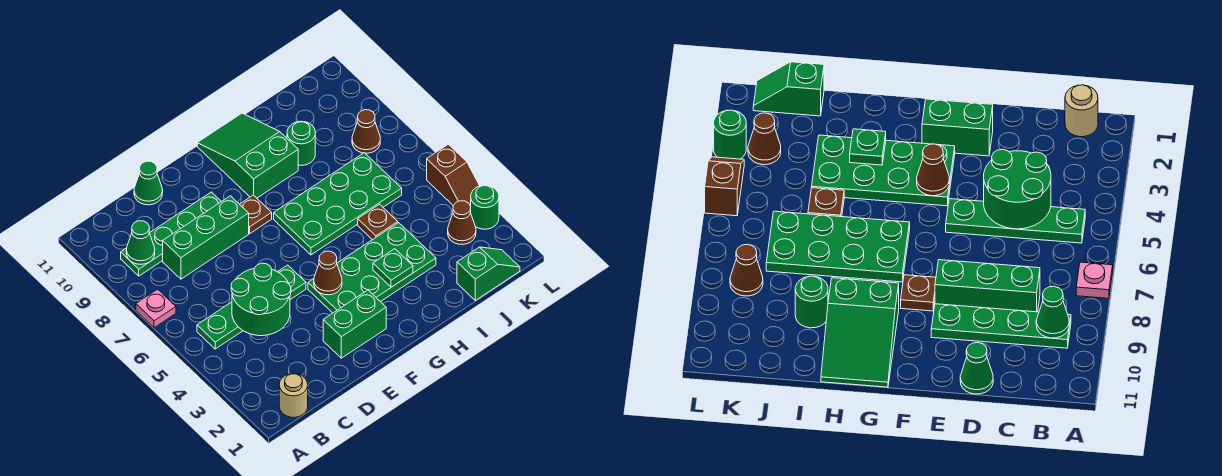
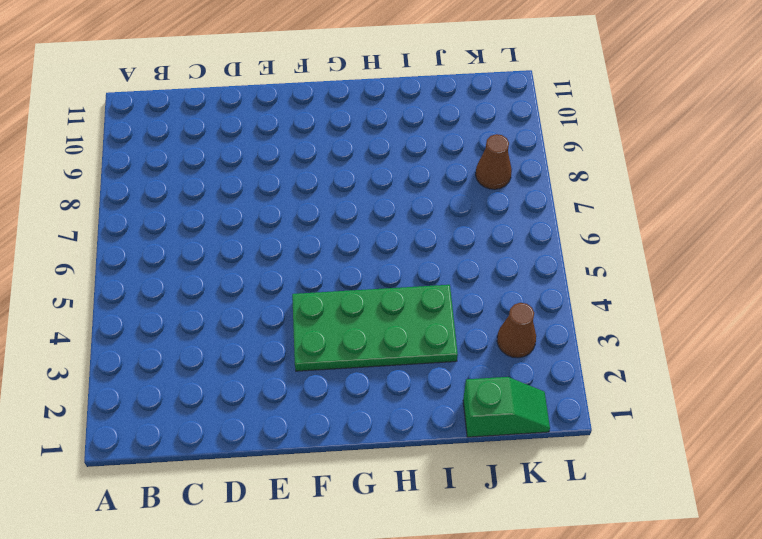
none -> pink plate A7 level 1
none -> tan round brick B1 level 1
none -> green plate B5:E5 level 1

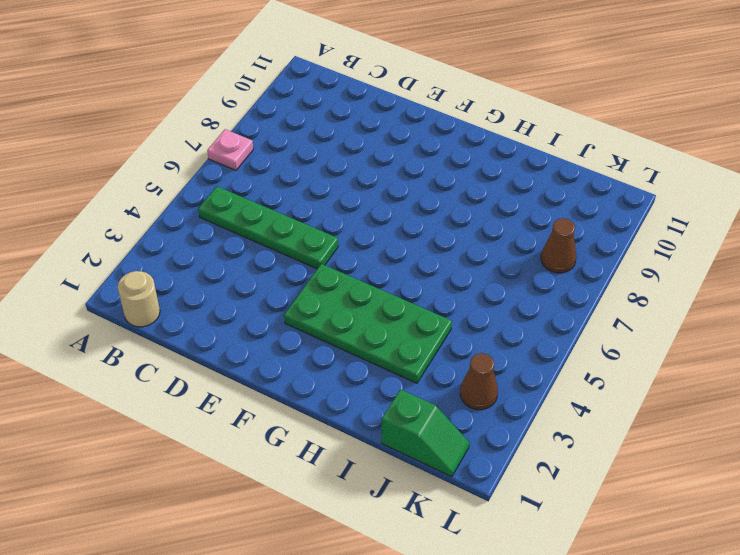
none -> green plate B9:E9 level 1
none -> green brick C8:E8 level 1
none -> green cone D11 level 1

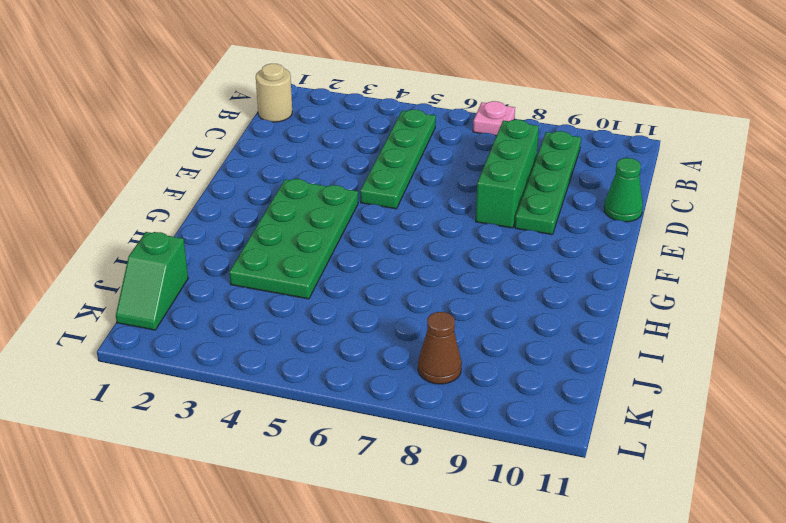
none -> green brick E2:F2 level 1
none -> brown plate F8 level 1
none -> green plate G6:J7 level 1

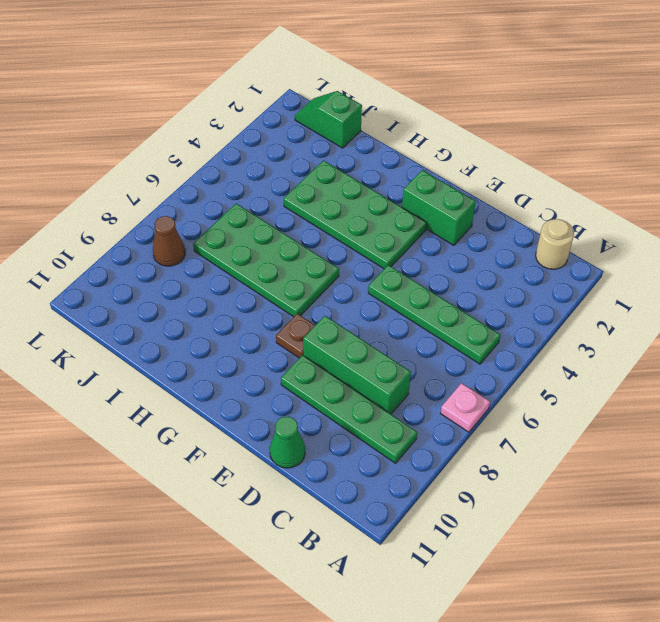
none -> green slope G9:H11 level 1 top 9
none -> brown plate I5 level 1
none -> green round brick I9 level 1

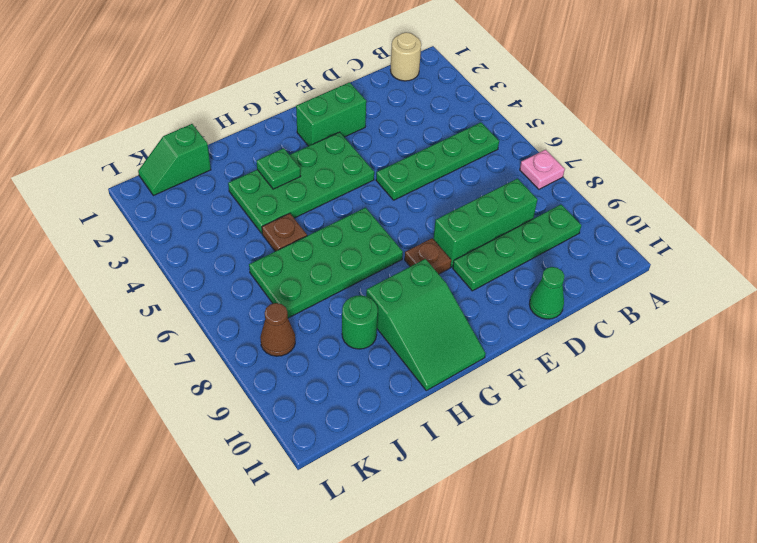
none -> brown cone K3 level 1
none -> green round brick L3 level 1
none -> brown slope L4:L5 level 1 top 5

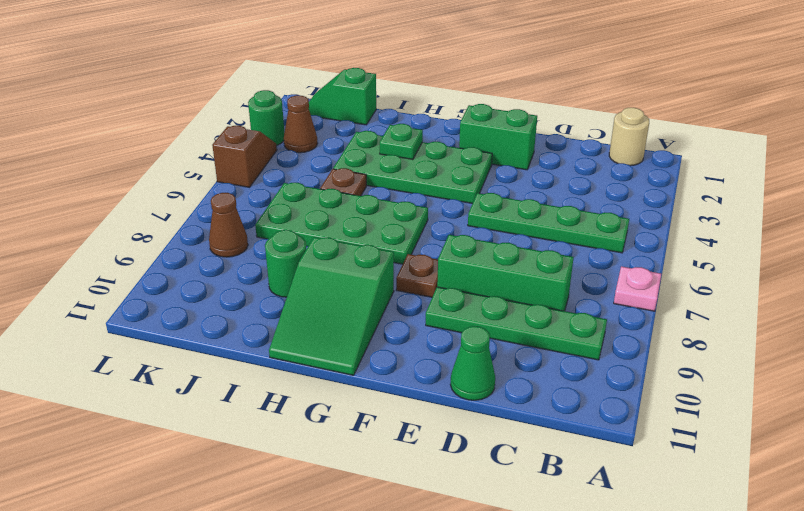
none -> green cone B9 level 2
none -> green round brick C4:D5 level 2
none -> brown cone F4 level 2

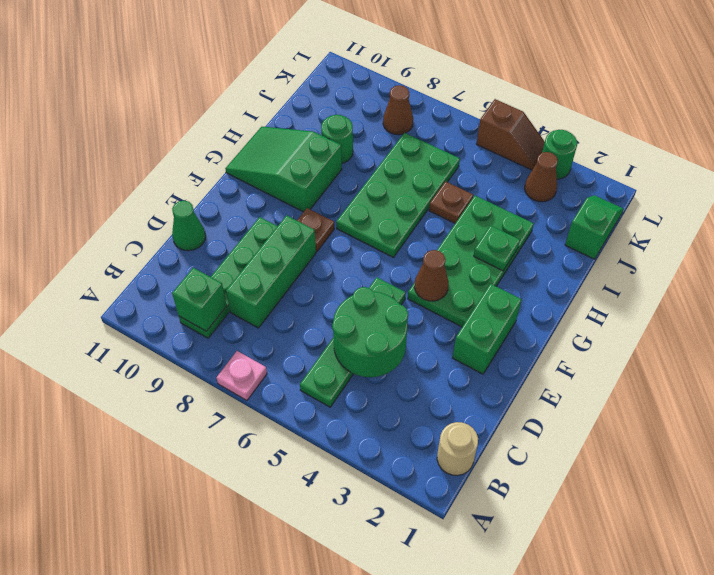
green brick B9 level 2 -> green cone B9 level 2

